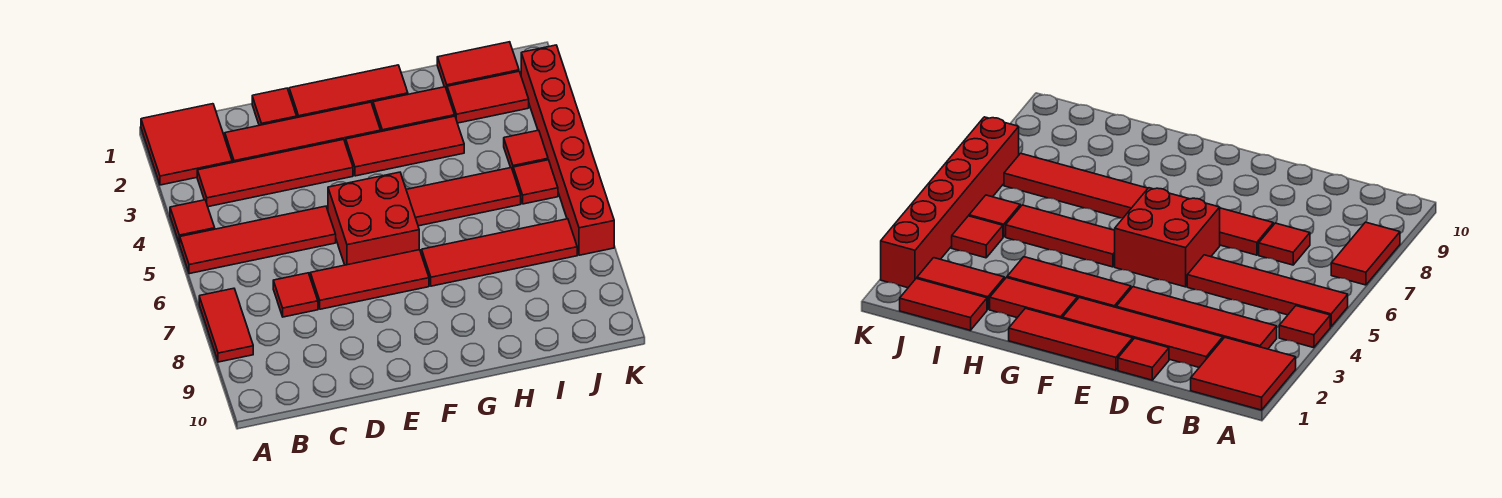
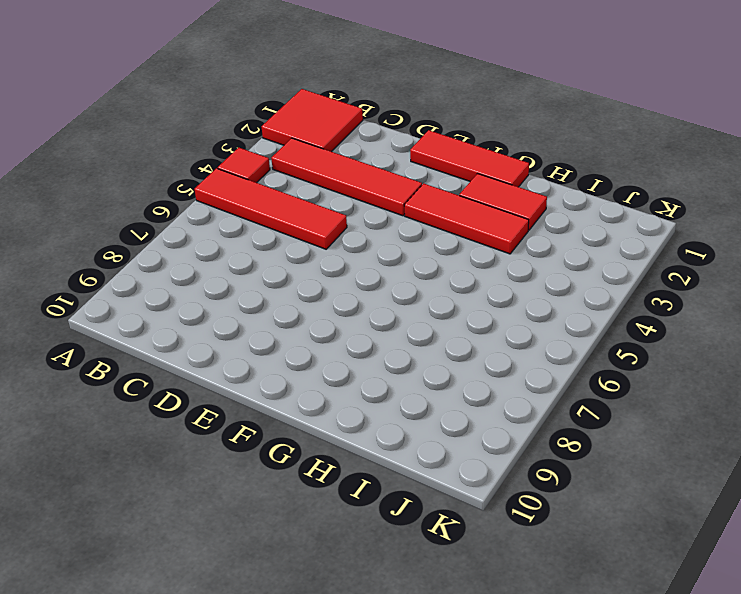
none -> red tile A7:A8 level 1
none -> red tile C2:F2 level 1
none -> red tile C7 level 1

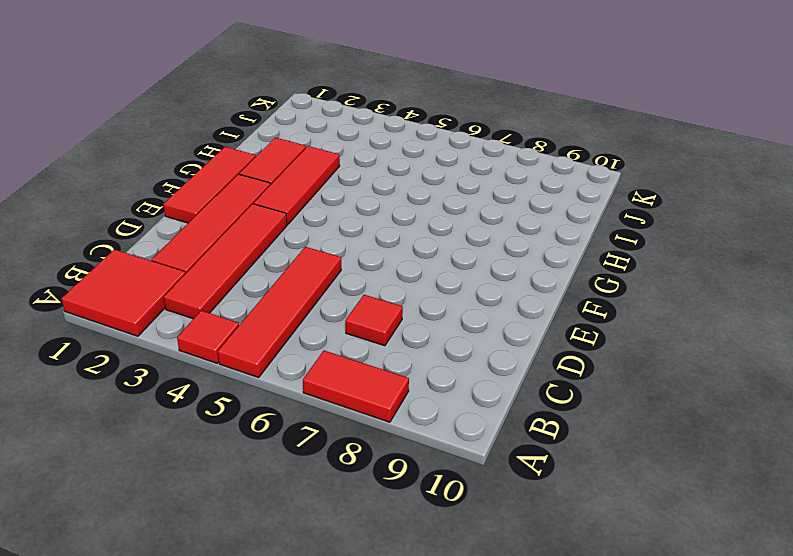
none -> red tile D1 level 1
none -> red tile D7:F7 level 1
none -> red brick E5:F6 level 1

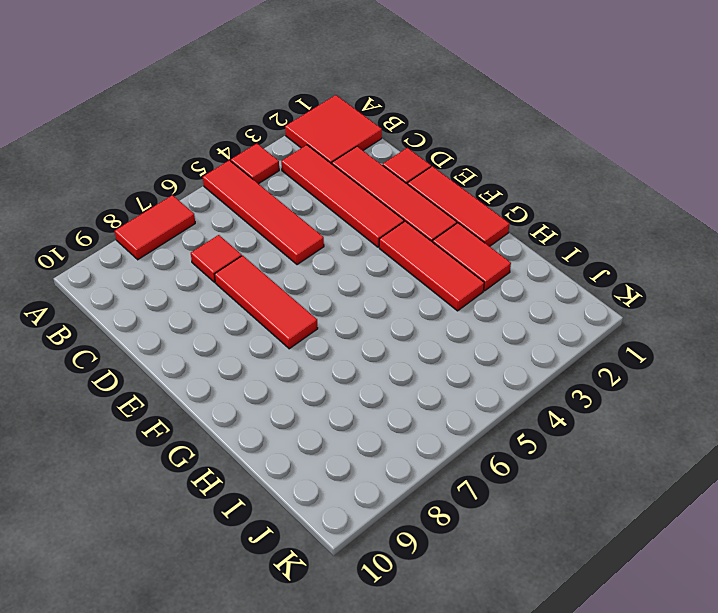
none -> red brick E5:F6 level 1
none -> red tile G5:I5 level 1
none -> red tile G7:J7 level 1

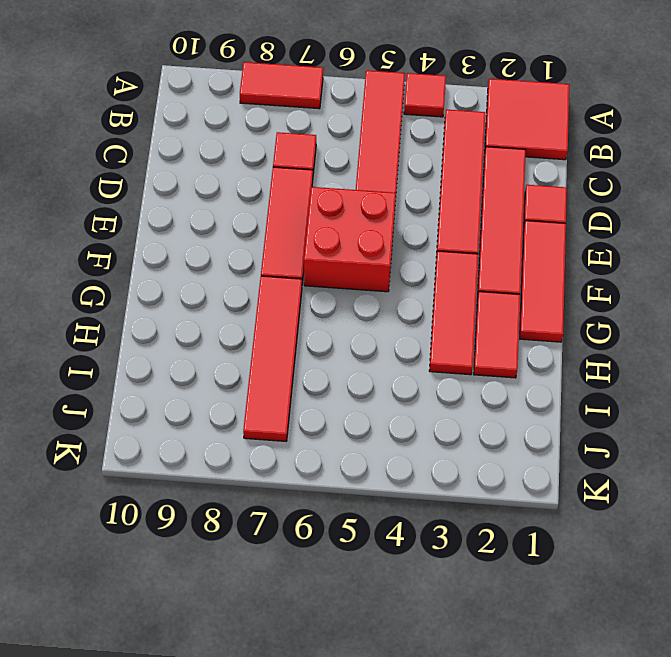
none -> red tile G5:I5 level 1
none -> red tile I1:J1 level 1
none -> red tile I2:J2 level 1

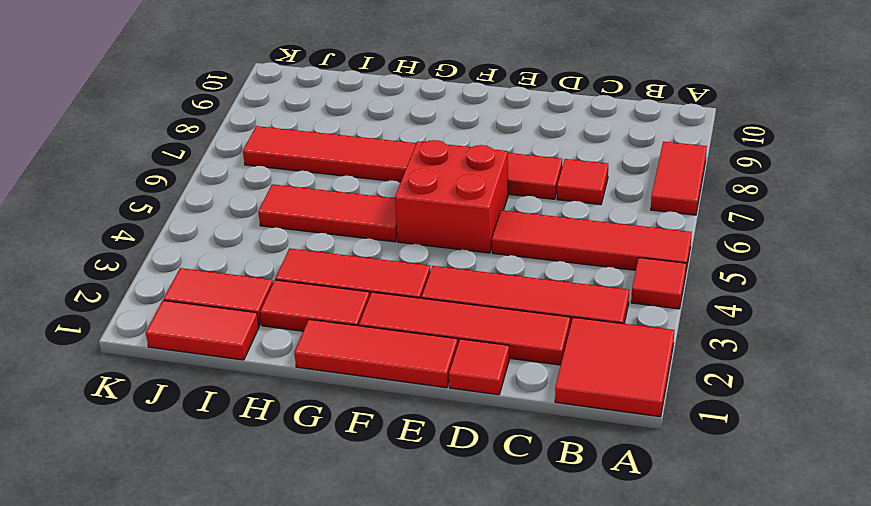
none -> red tile J4 level 1
none -> red tile J5 level 1
none -> red brick K2:K7 level 1

